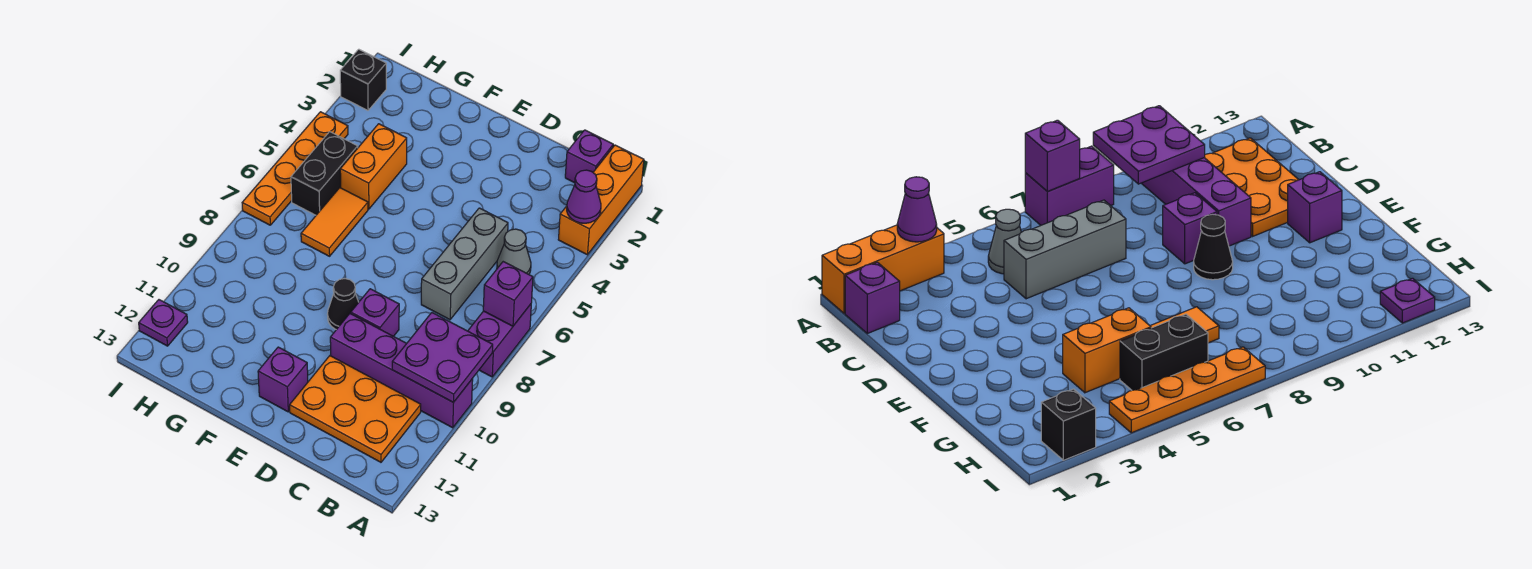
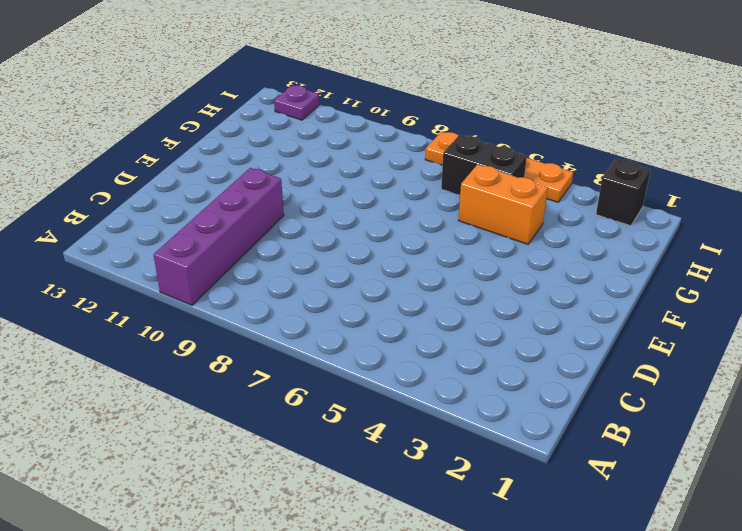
none -> orange brick A1:A3 level 1
none -> purple brick A7:A8 level 1
none -> purple brick B1 level 1

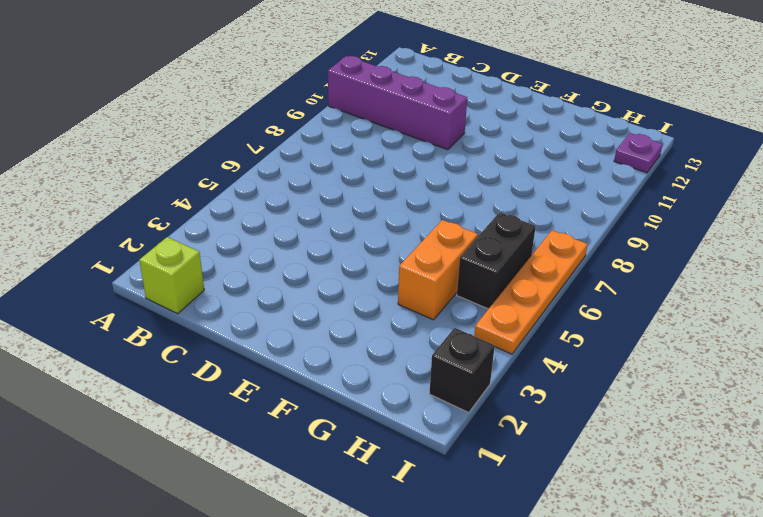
lime brick B1 level 1 -> purple brick B1 level 1
none -> orange brick A1:A3 level 1
none -> purple brick A7:A8 level 1
none -> grey cone B5 level 1

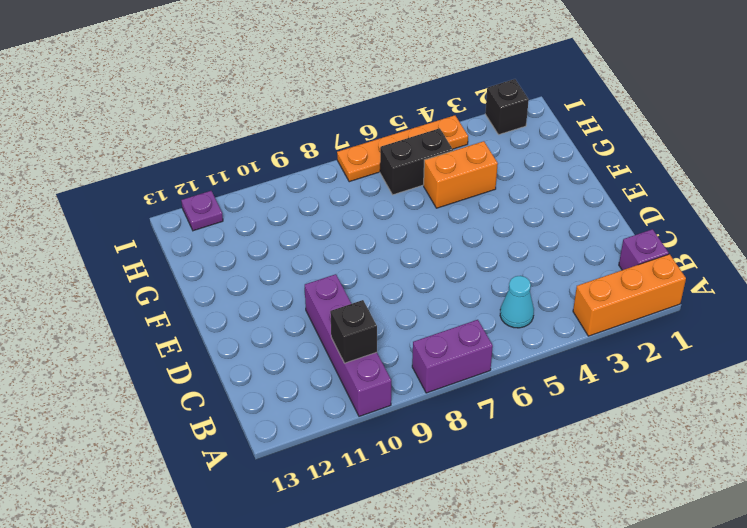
cyan cone B5 level 1 -> grey cone B5 level 1
black brick B10 level 2 -> purple plate A9:B10 level 2
none -> orange plate B11:D12 level 1
none -> grey brick C5:C7 level 1
none -> purple brick D9 level 1

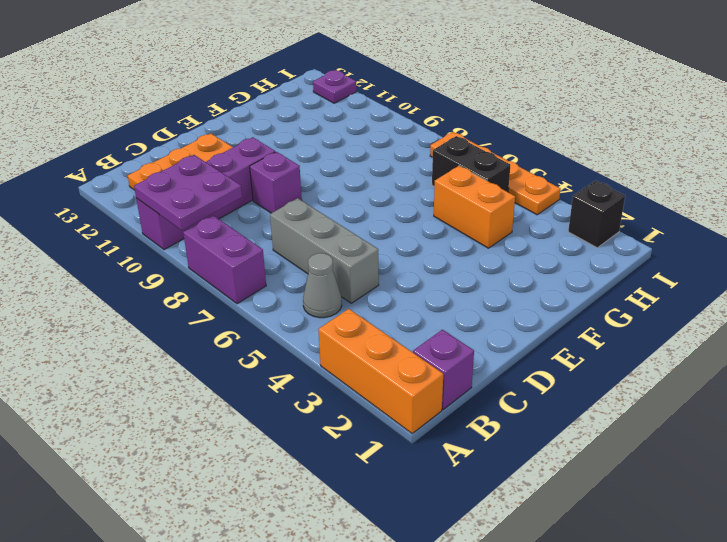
none -> black cone E9 level 1
none -> purple brick E12 level 1
none -> orange tile G6:G7 level 1

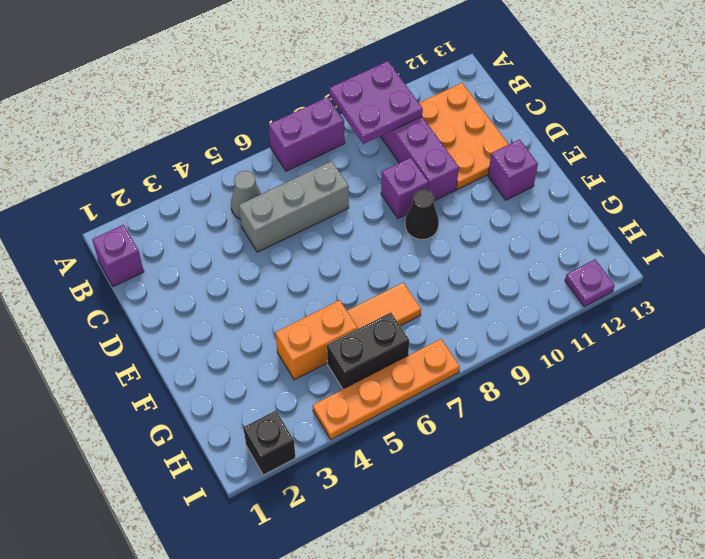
none -> orange brick A1:A3 level 1
none -> purple cone A3 level 2
none -> purple brick A7 level 2

